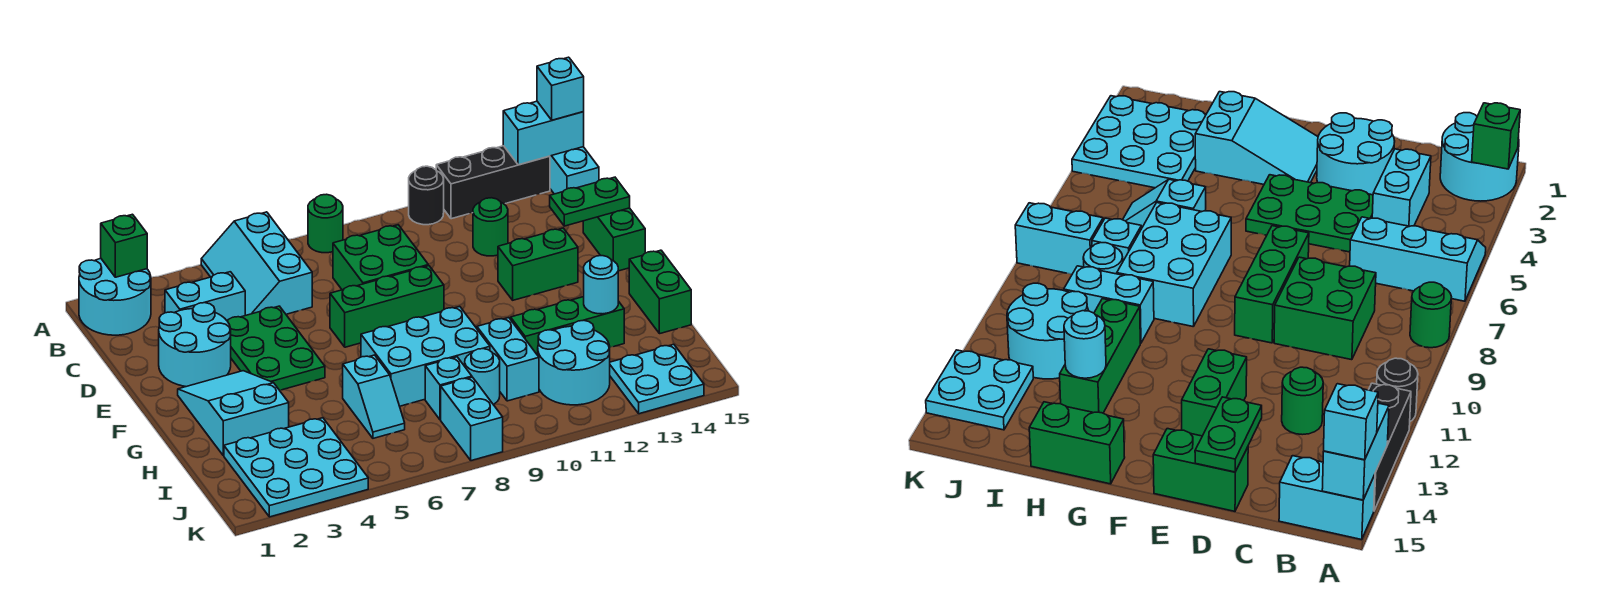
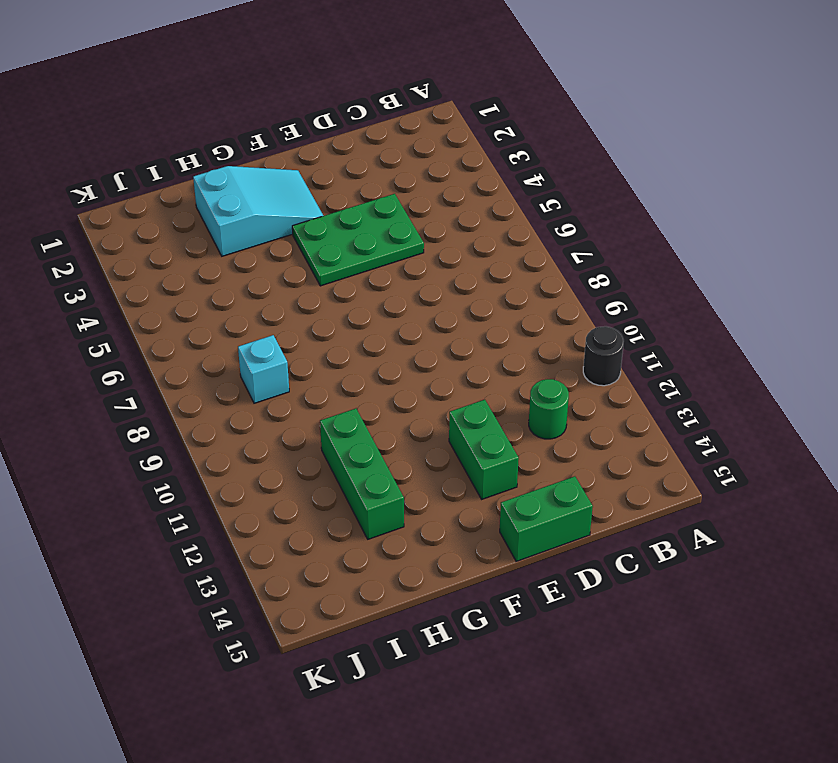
none -> cyan round brick A1:B2 level 1
none -> cyan slope A5:C6 level 1 top 6
none -> green round brick A8 level 1
none -> black brick A12:A14 level 1

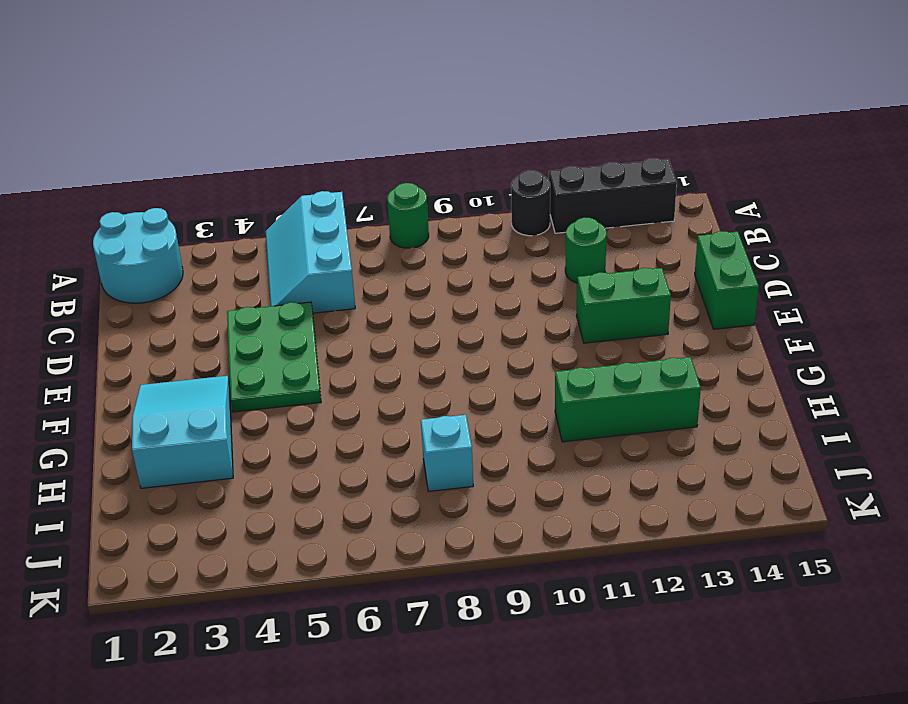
none -> cyan brick A15:B15 level 1
none -> cyan brick C3:C4 level 1
none -> green brick C8:D9 level 1
none -> cyan round brick D2:E3 level 1

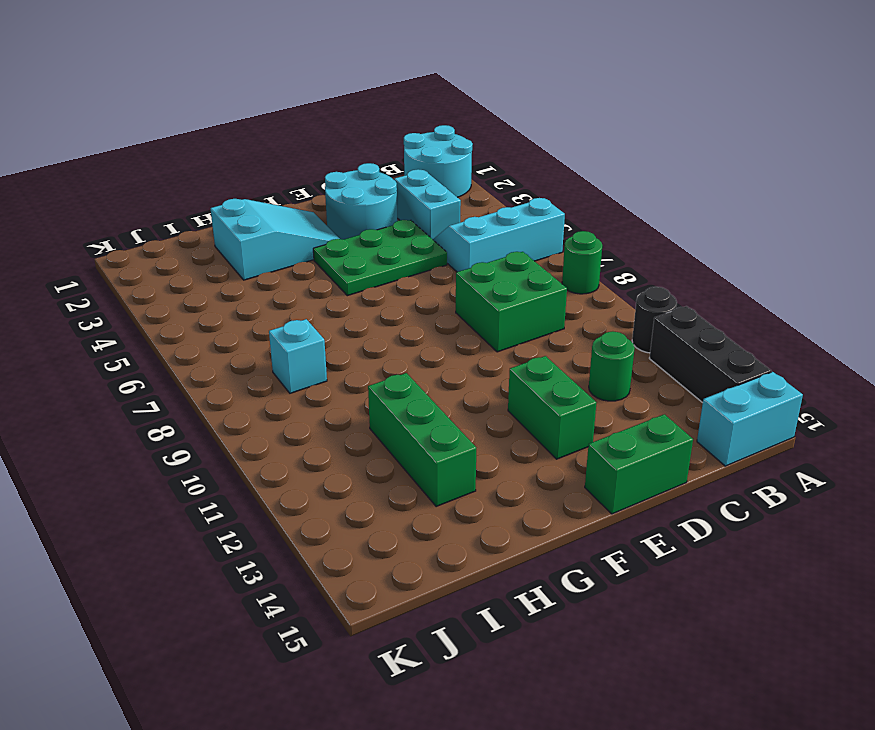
none -> green brick E7:E9 level 1
none -> cyan brick G7:H9 level 1
none -> green brick G15:H15 level 1
none -> cyan slope H6:I6 level 1 top H

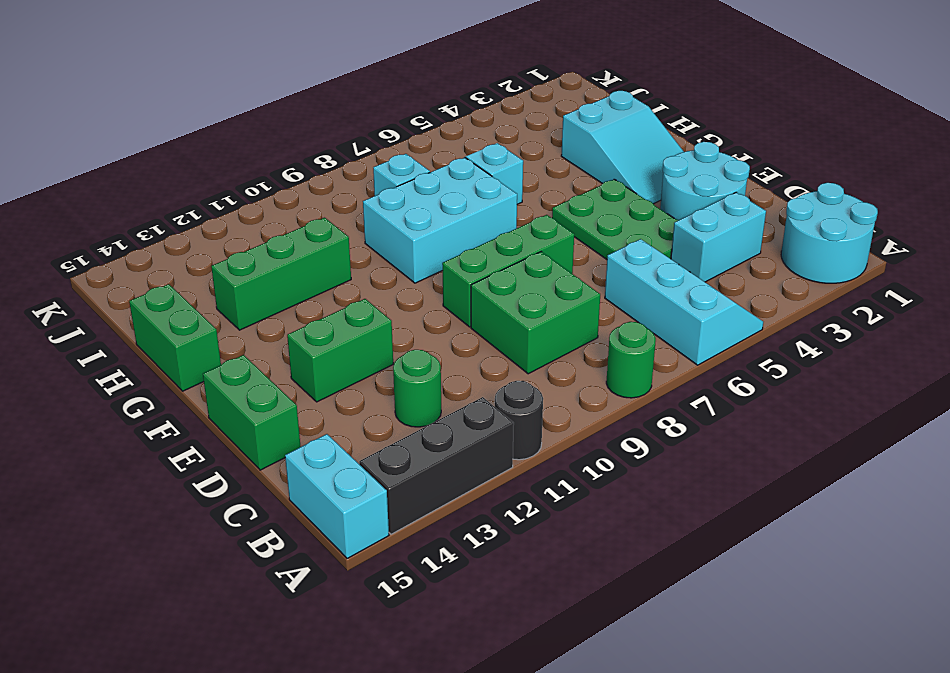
none -> cyan brick H10:I10 level 1
none -> cyan plate I2:K4 level 1
none -> cyan round brick I9 level 1
none -> cyan round brick I11:J12 level 1

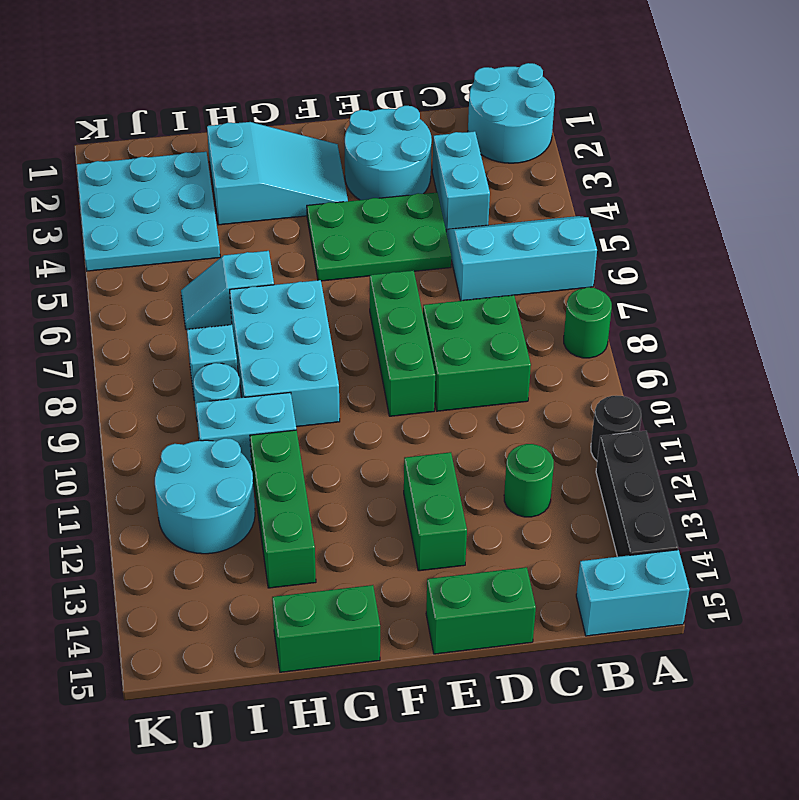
none -> cyan brick J8:K8 level 1
none -> cyan plate J13:K14 level 1
none -> green brick A2 level 2
none -> cyan brick A14:A15 level 2

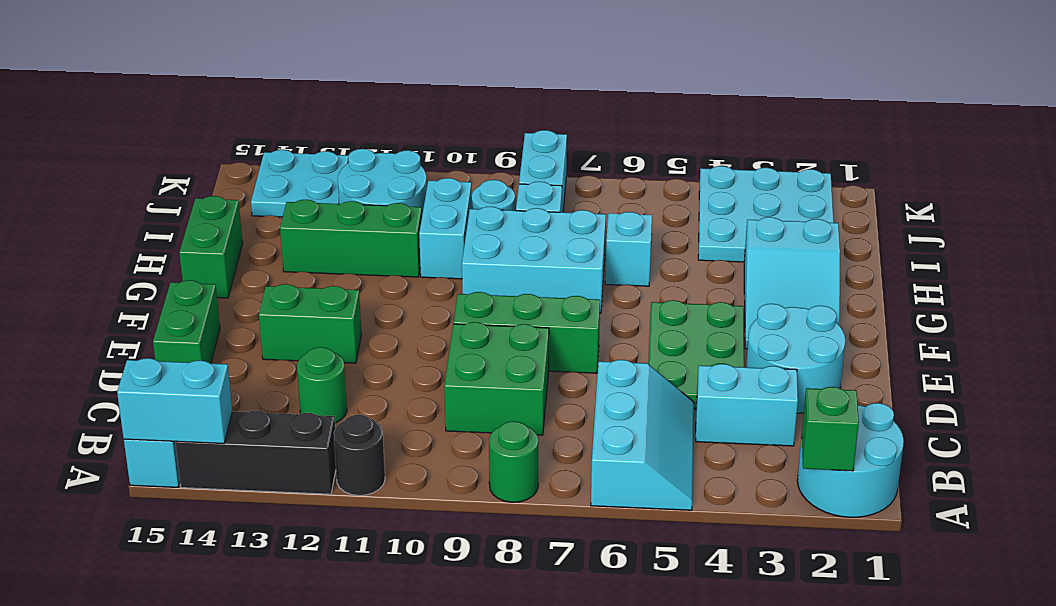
none -> green plate D14:D15 level 2
none -> cyan round brick H13 level 2
none -> cyan brick A15 level 3

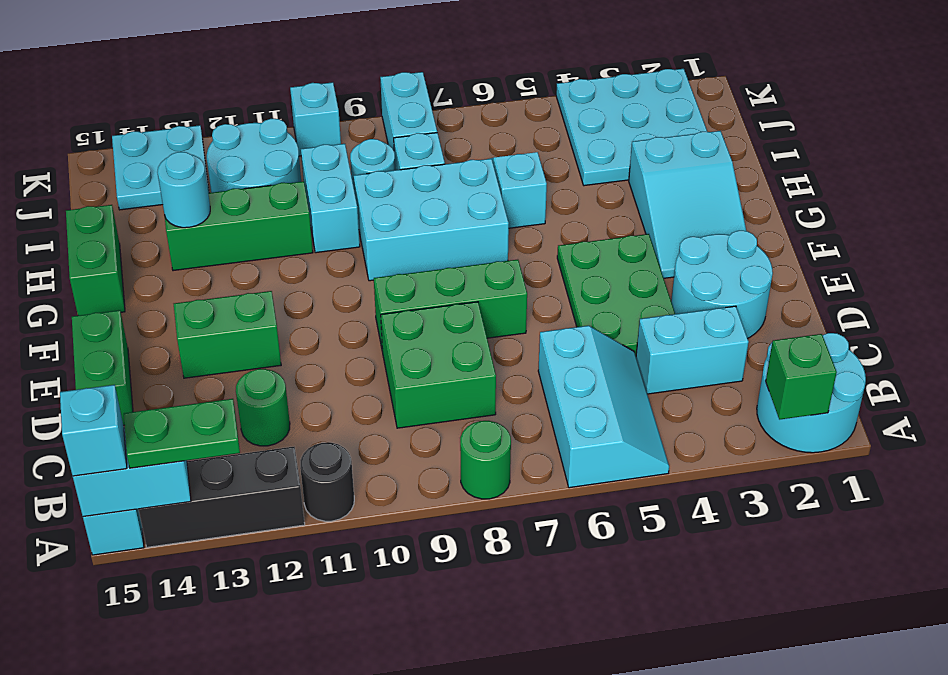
green plate A13:A14 level 3 -> green plate D14:D15 level 2
cyan brick K10 level 1 -> none

